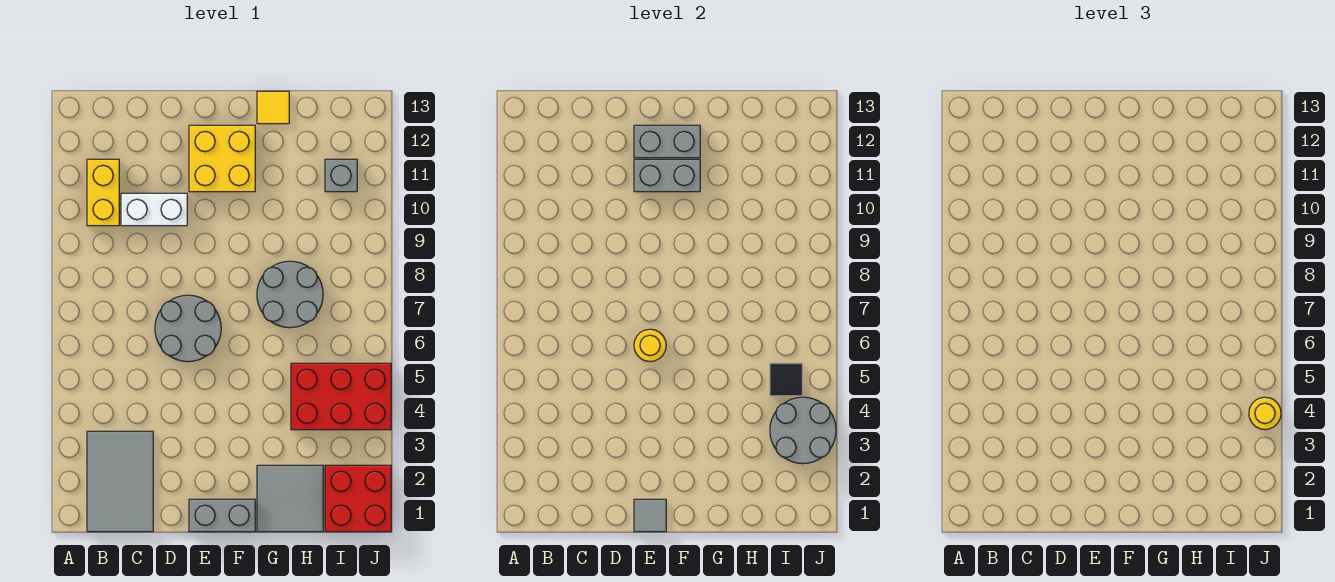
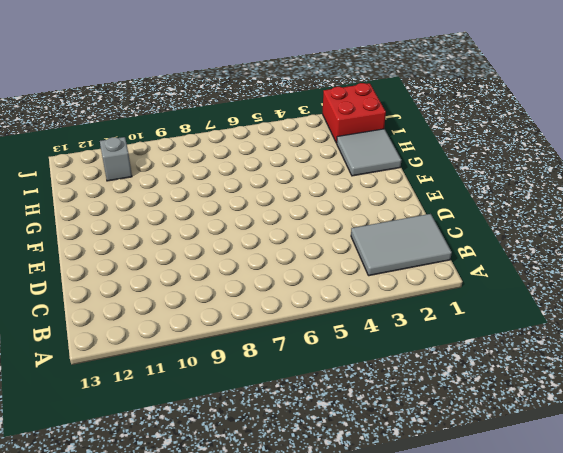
none -> yellow brick B10:B11 level 1
none -> white brick C10:D10 level 1
none -> grey round brick D6:E7 level 1

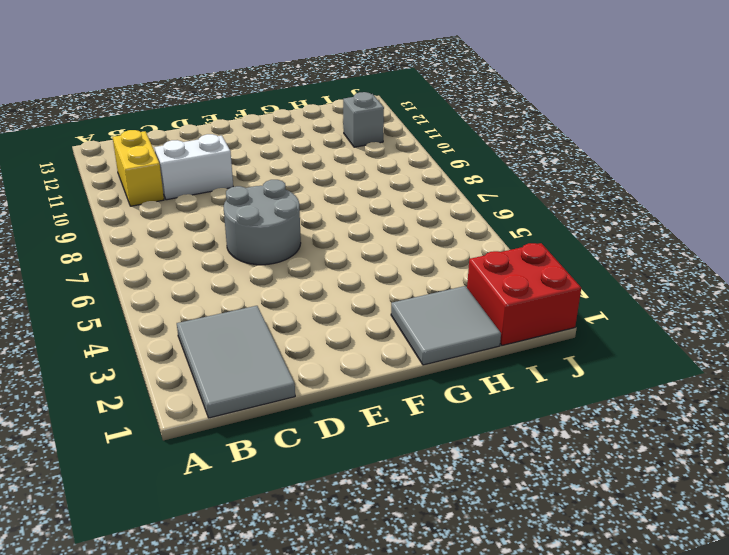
none -> grey brick E1:F1 level 1
none -> yellow brick E11:F12 level 1
none -> grey round brick G7:H8 level 1

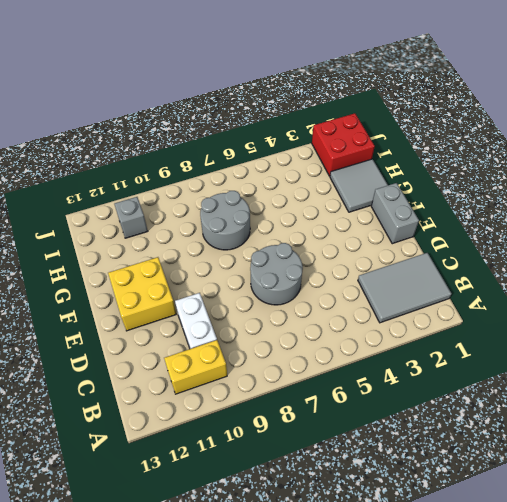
none -> yellow tile G13 level 1
none -> red brick H4:J5 level 1
none -> grey tile E1 level 2

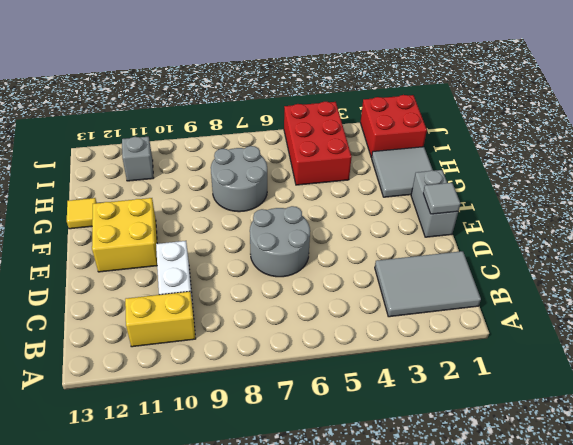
none -> yellow round brick E6 level 2
none -> grey brick E11:F11 level 2
none -> grey brick E12:F12 level 2

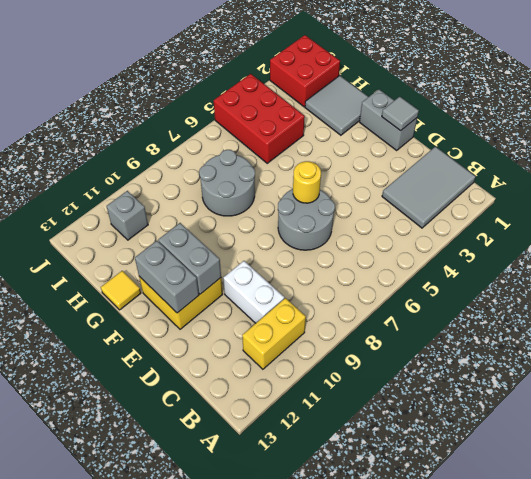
none -> grey round brick I3:J4 level 2
none -> black tile I5 level 2
none -> yellow round brick J4 level 3

